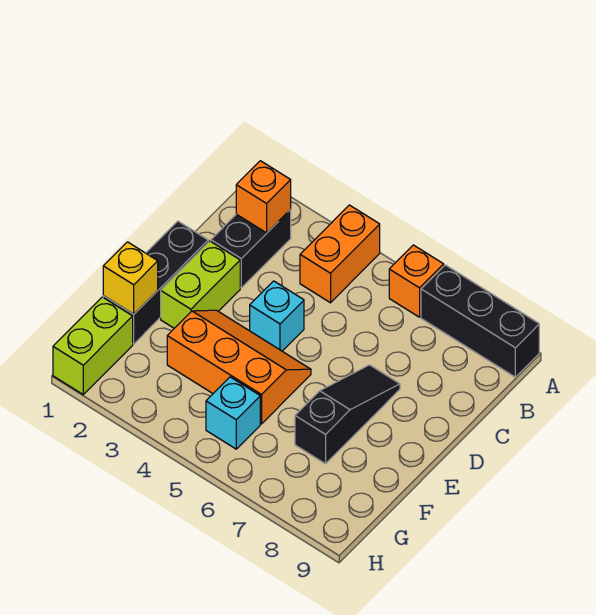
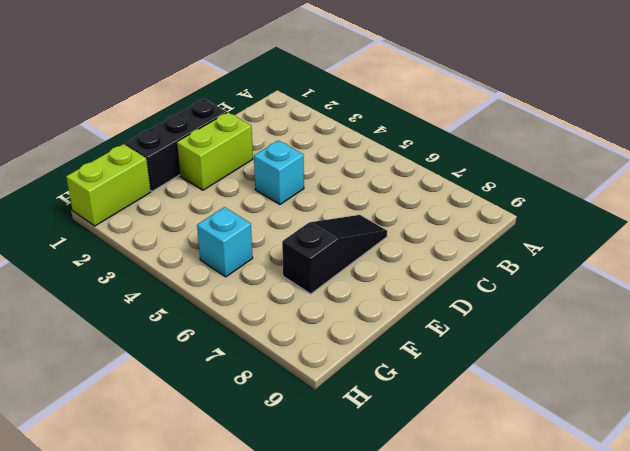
none -> orange brick A4:B4 level 1
none -> orange brick A6 level 1
none -> black brick A7:A9 level 1

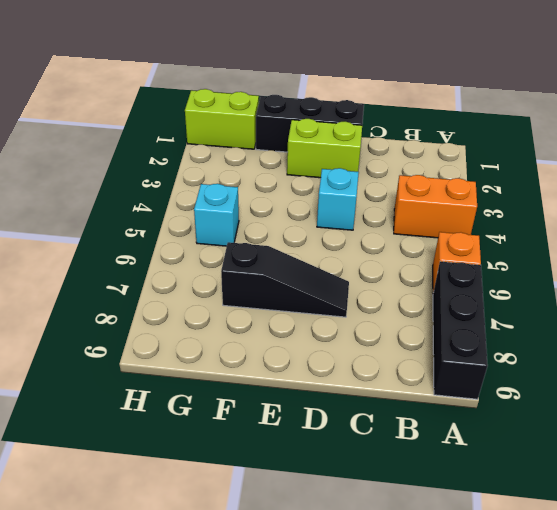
none -> black brick B2:C2 level 1
none -> orange slope E3:F5 level 1 top F
none -> orange brick B2 level 2

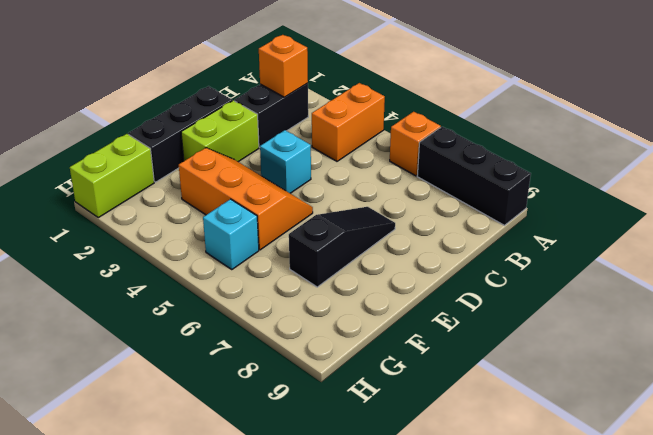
none -> yellow brick F1 level 2

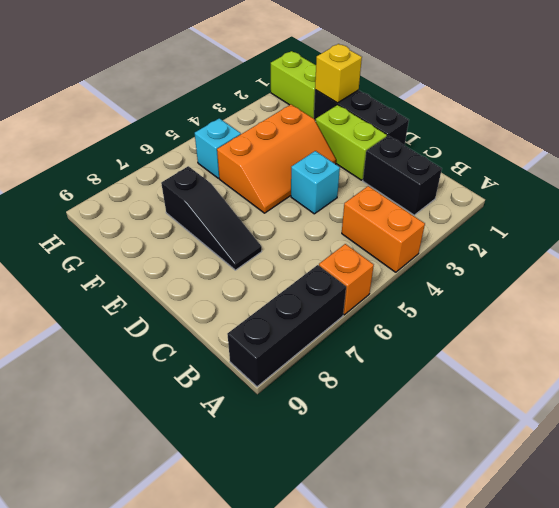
none -> orange brick B2 level 2

